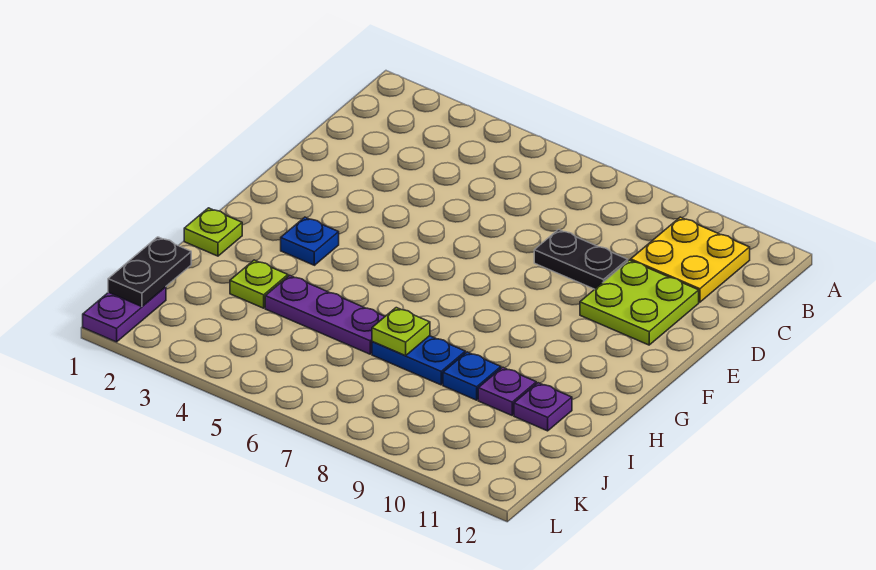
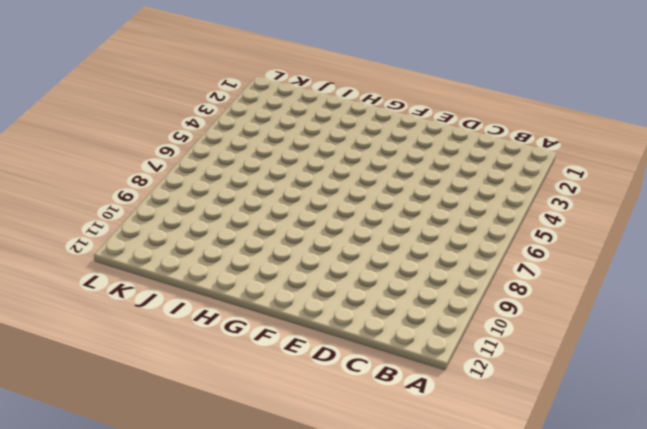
none -> yellow plate B10:C11 level 1
none -> black plate D8:D9 level 1
none -> lime plate D10:E11 level 1

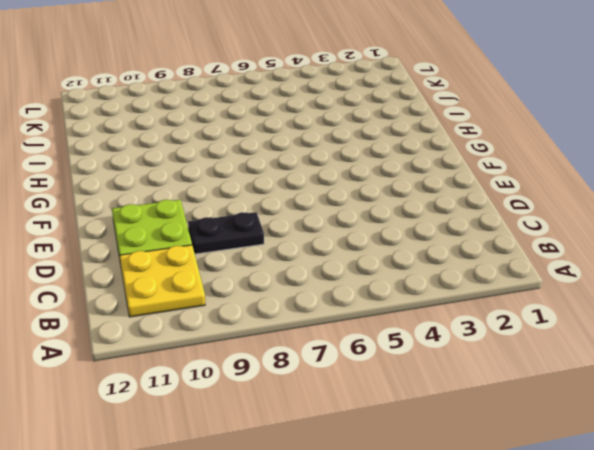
none -> blue plate G3 level 1
none -> lime plate H1 level 1
none -> lime plate I3 level 1

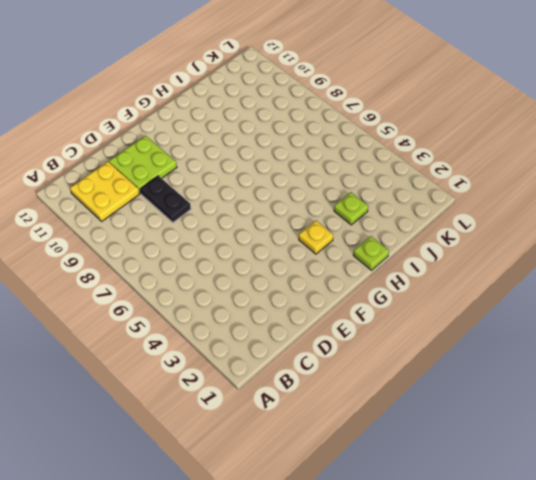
yellow plate G3 level 1 -> blue plate G3 level 1
none -> purple plate I4:I6 level 1
none -> blue plate I7:I8 level 1
none -> blue plate I9 level 1

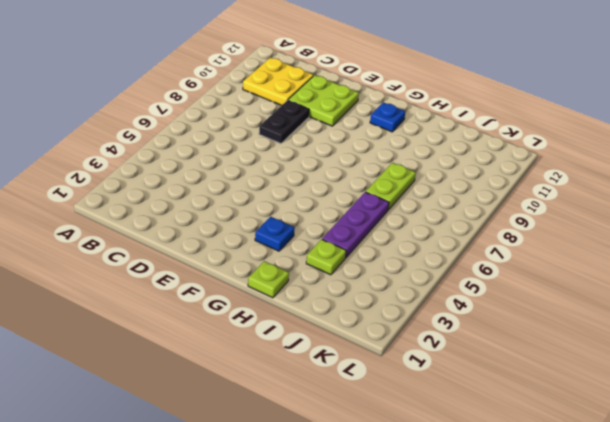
blue plate G11 level 1 -> blue plate I9 level 1
lime plate I7:I8 level 1 -> blue plate I7:I8 level 1
none -> purple plate I10 level 1
none -> purple plate I11 level 1
none -> purple plate K1:L1 level 1

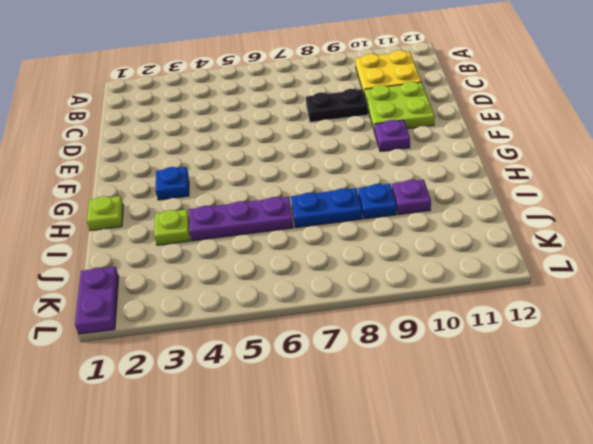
purple plate F10 level 1 -> purple plate I11 level 1
none -> lime plate I7 level 2
none -> black plate J1:K1 level 2

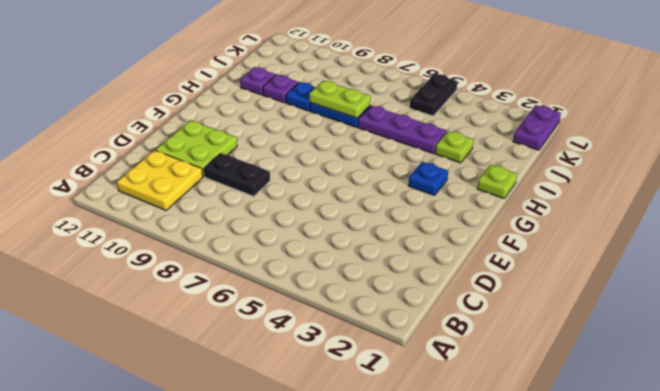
lime plate I7:I8 level 2 -> lime plate I7 level 2
black plate K5:L5 level 1 -> black plate J1:K1 level 2

